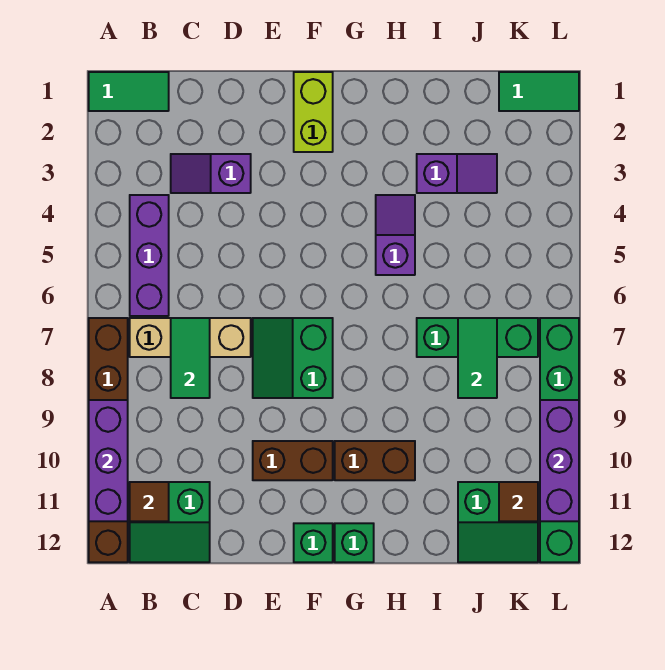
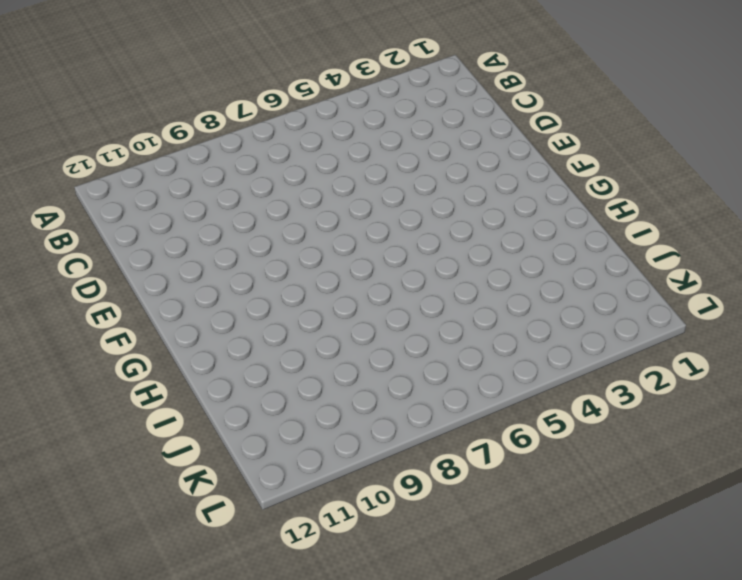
none -> green tile A1:B1 level 1
none -> brown brick A7:A12 level 1
none -> purple brick B4:B6 level 1

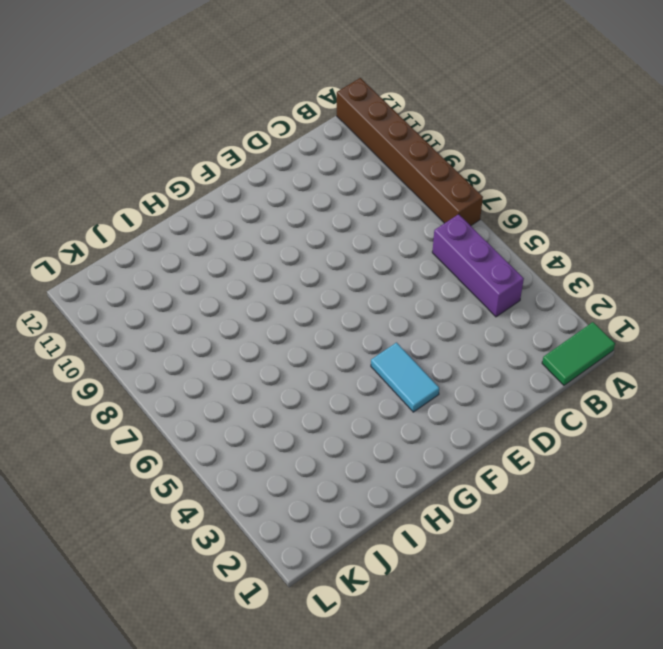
cyan tile F3:F4 level 1 -> none
none -> tan brick B7:D7 level 1
none -> green slope B11:C12 level 1 top 11
none -> purple slope C3:D3 level 1 top D

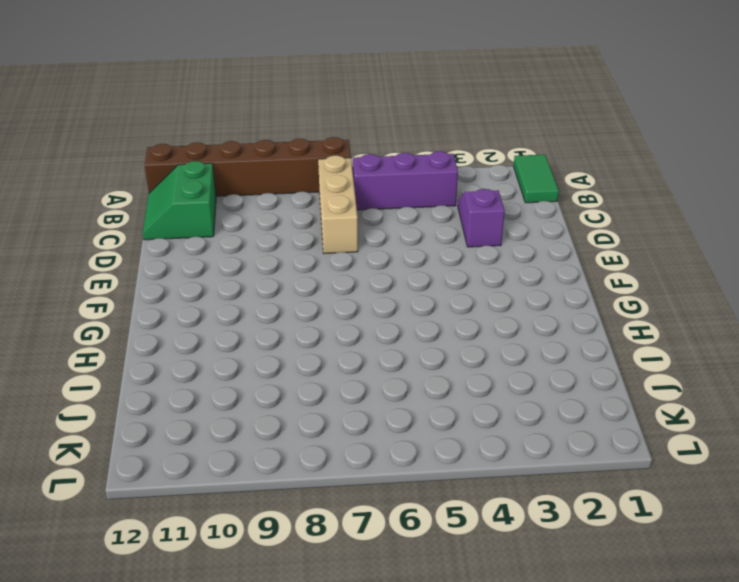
none -> green slope E7:F8 level 1 top F
none -> brown brick E10:F10 level 1
none -> lime brick F1:F2 level 1

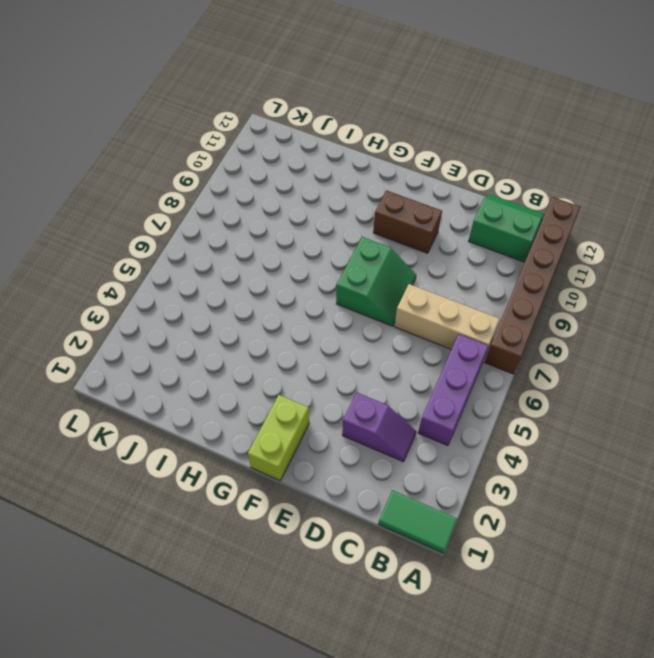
none -> green brick F12 level 1
none -> brown brick G10:H10 level 1
none -> green brick G12 level 1

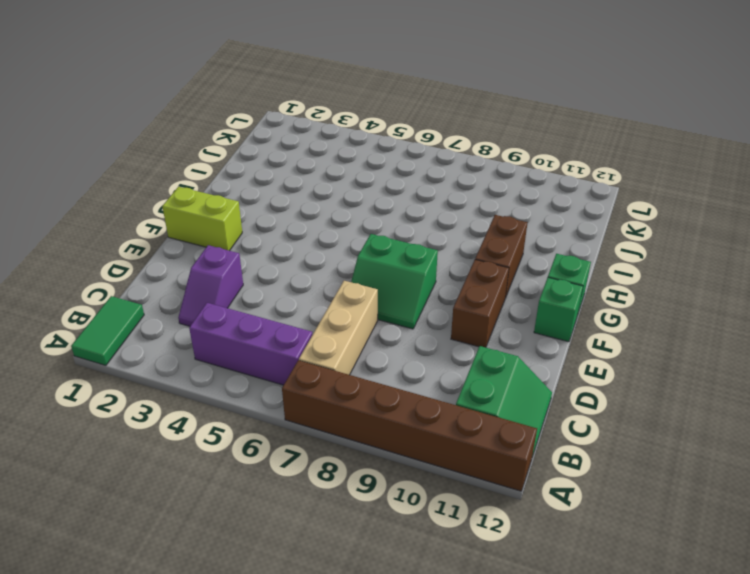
none -> purple slope H4:H5 level 1 top 5
none -> purple slope I3:J3 level 1 top I
none -> green brick I7:K7 level 1

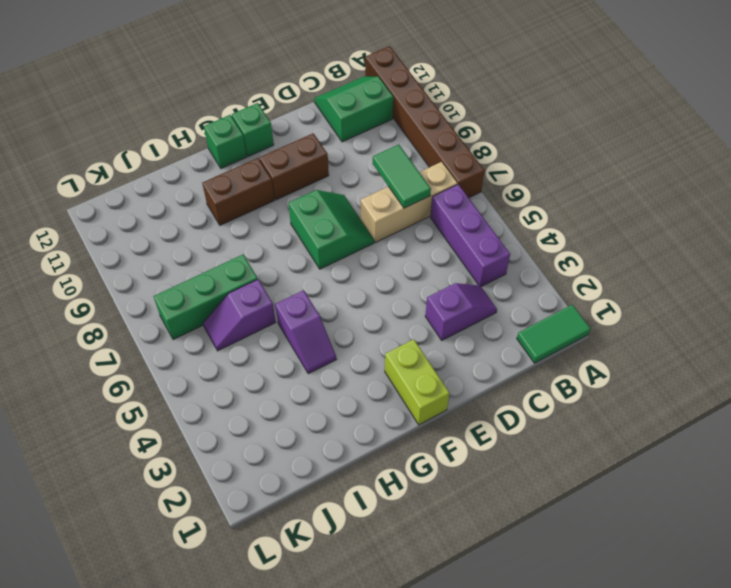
purple slope I6:J6 level 1 top I -> purple slope I3:J3 level 1 top I
none -> green slope J11:K12 level 1 top 11
none -> green tile K1:L1 level 1
none -> green brick L7:L12 level 1

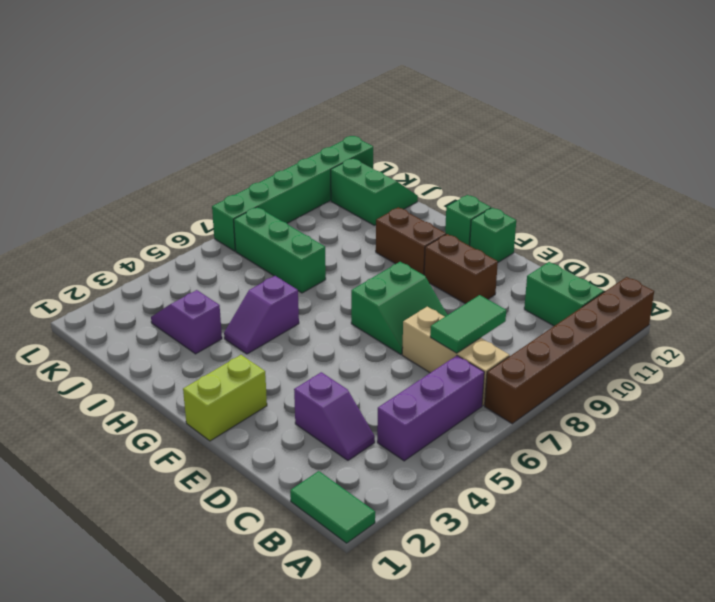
none -> green tile K1:L1 level 1
none -> purple brick A9:A11 level 2
none -> brown tile B11 level 2

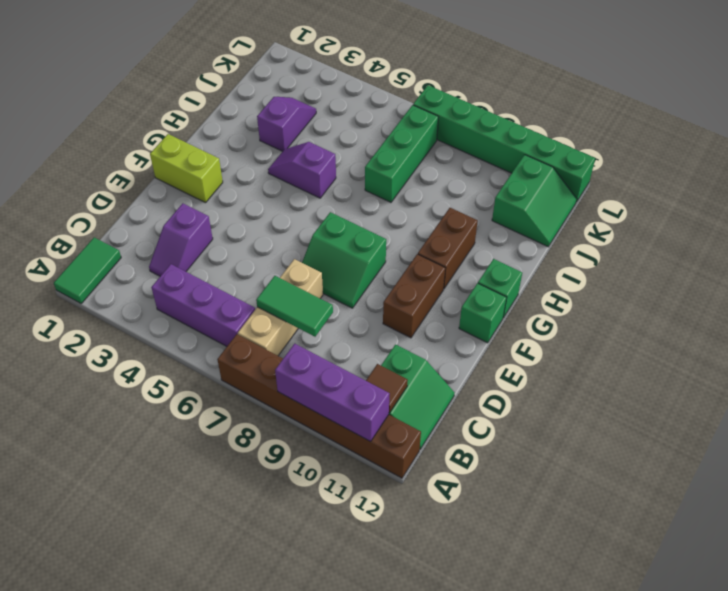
none -> green tile K1:L1 level 1
none -> green tile J7:J8 level 2
none -> brown tile K11 level 2

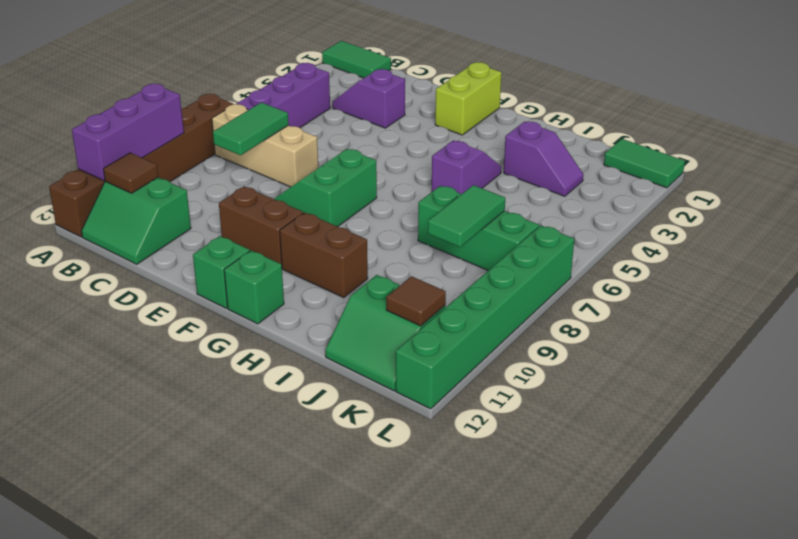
none -> purple brick L9:L11 level 2

